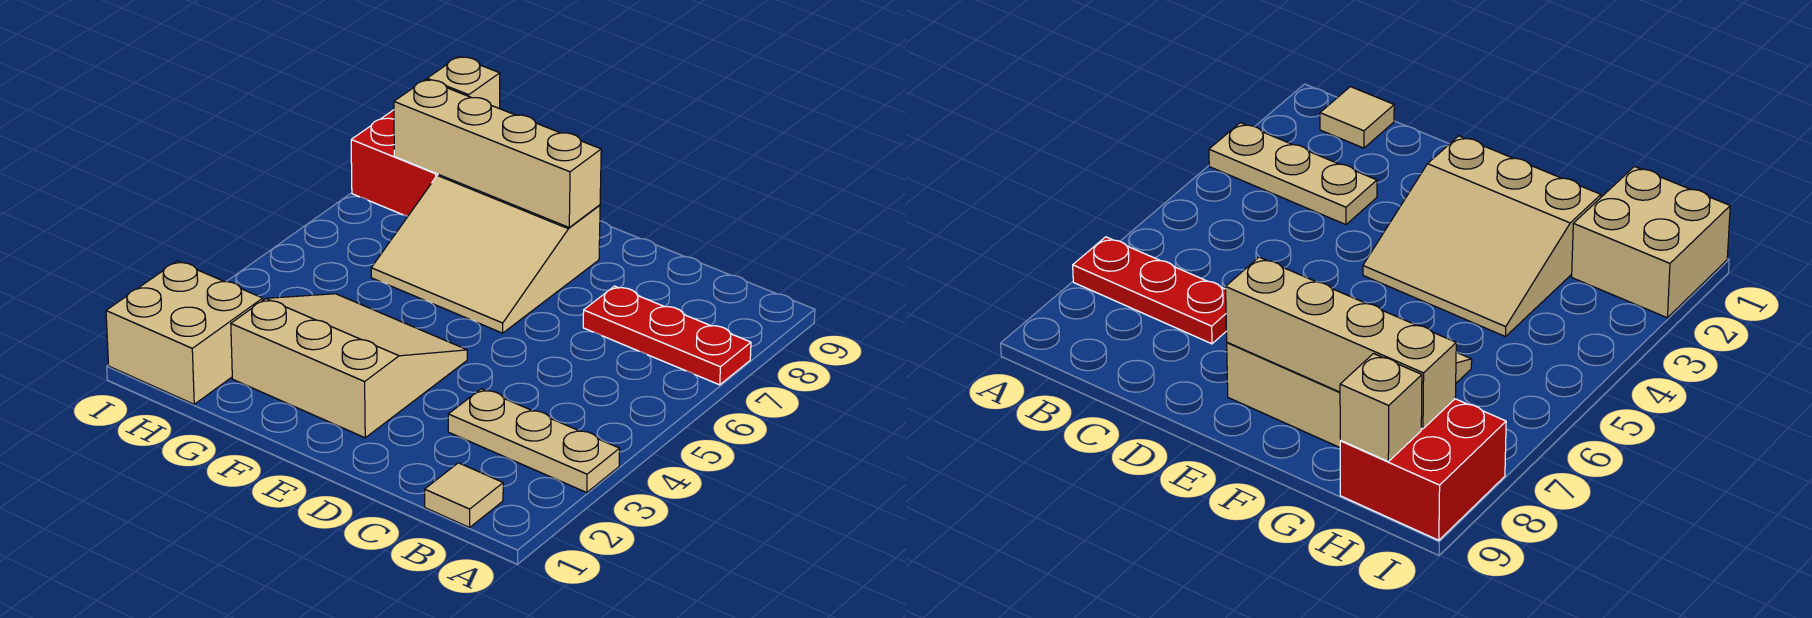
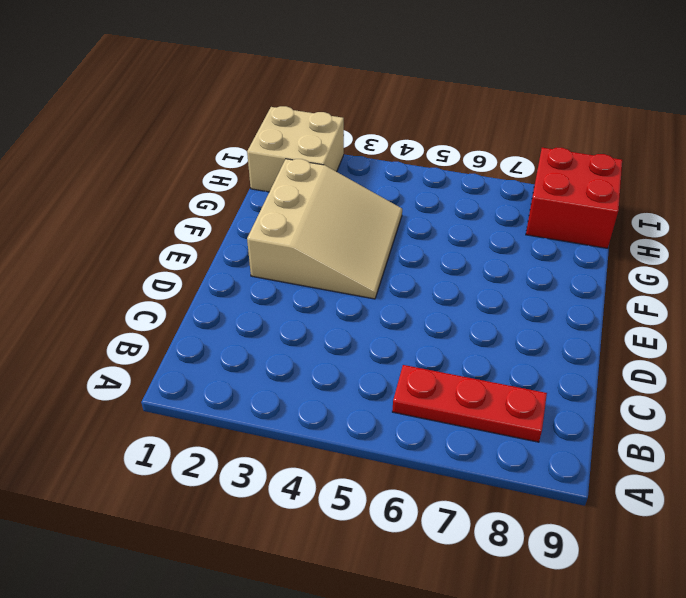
red plate B6:B8 level 1 -> red plate A7:C7 level 1
none -> tan plate A3:C3 level 1
none -> tan tile B1 level 1

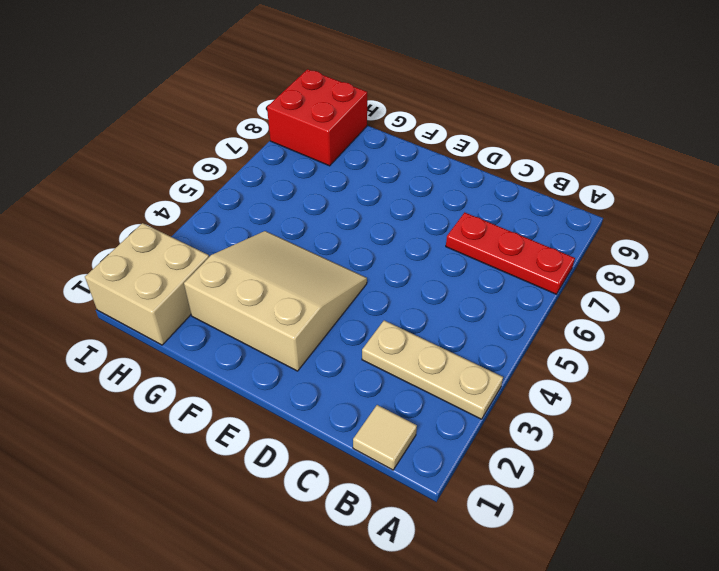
none -> tan slope E6:G8 level 1 top 8
none -> tan brick E8:H8 level 2

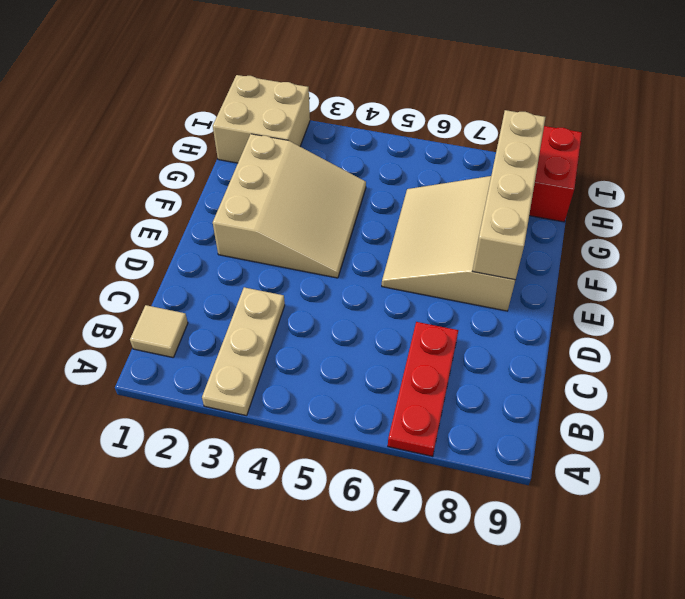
none -> tan brick H9 level 2

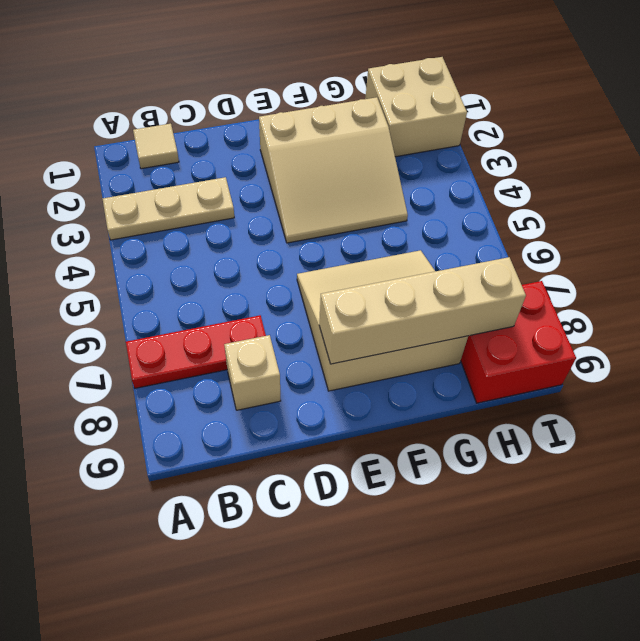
tan brick C8 level 1 -> tan brick H9 level 2

